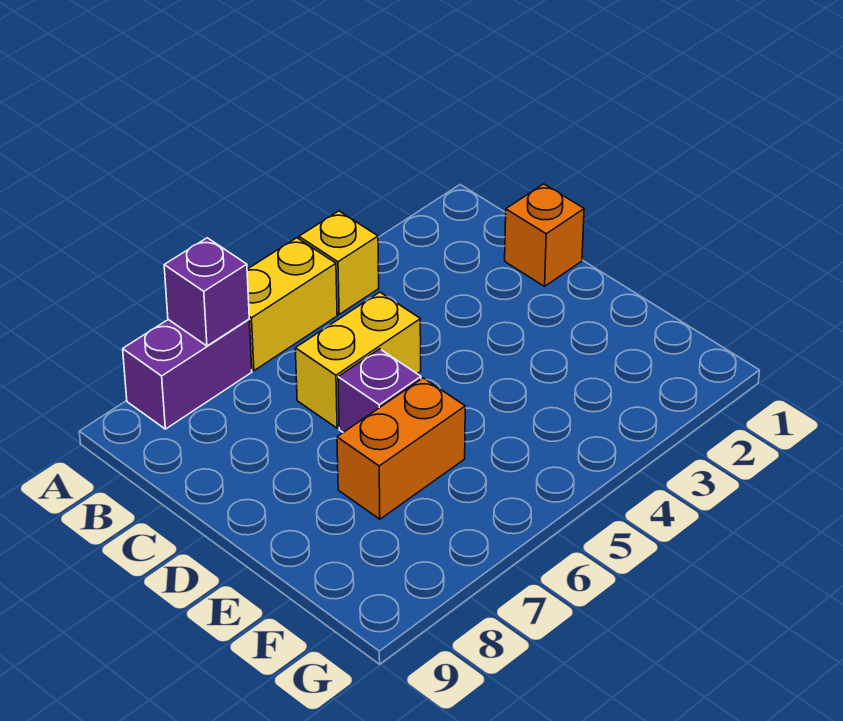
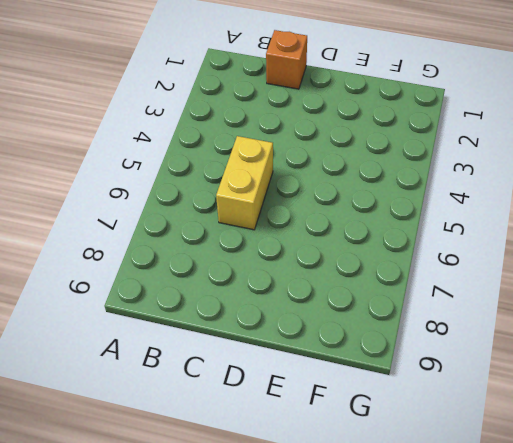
none -> yellow brick A4 level 1
none -> yellow brick A5:A6 level 1

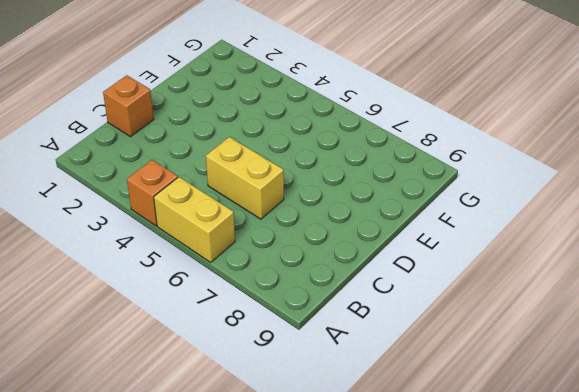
orange brick A4 level 1 -> yellow brick A4 level 1
none -> purple brick A7:A8 level 1
none -> purple brick D6 level 1

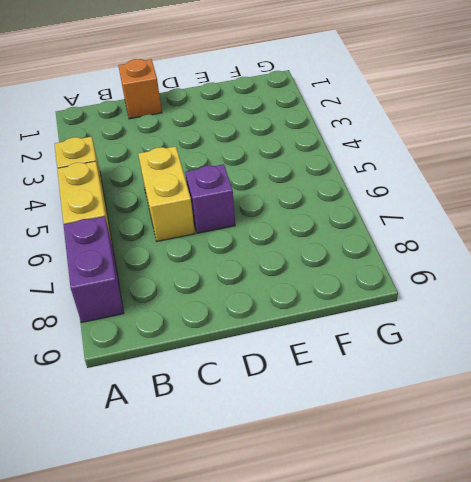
none -> orange brick E6:E7 level 1
none -> purple brick A7 level 2

